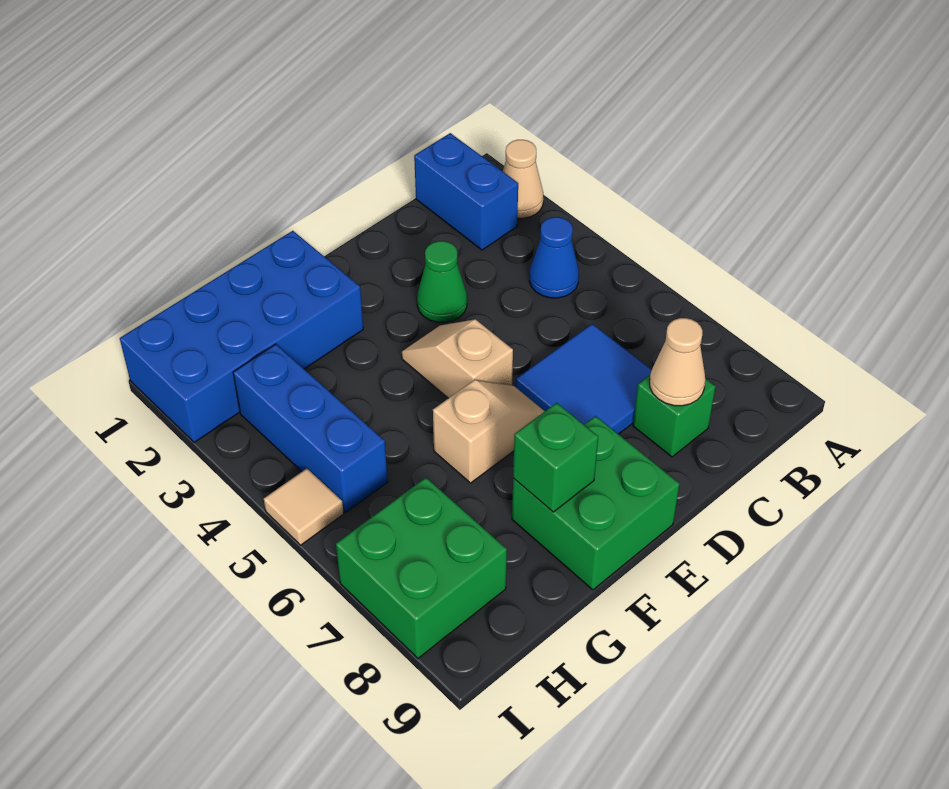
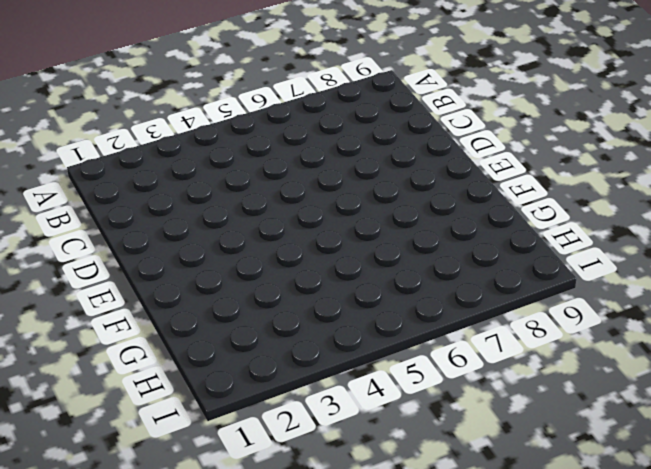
none -> tan cone A2 level 1
none -> blue brick B1:B2 level 1
none -> blue cone B4 level 1

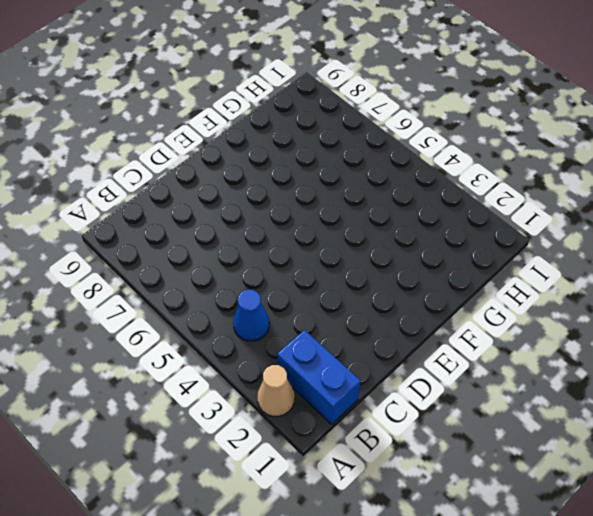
none -> blue tile C6:D7 level 1
none -> green brick C8 level 1
none -> green cone D3 level 1

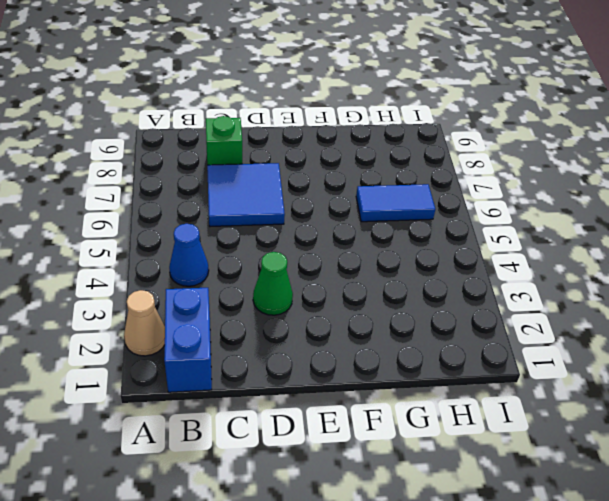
blue tile G6:H6 level 1 -> none
none -> tan slope E4:E5 level 1 top 5
none -> tan slope E6:F6 level 1 top F
none -> green brick E8:F9 level 1

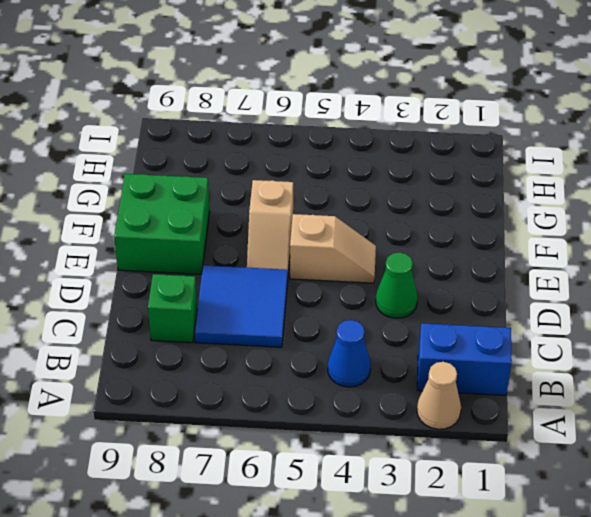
none -> blue brick F1:I2 level 1
none -> blue brick H3:H5 level 1
none -> green brick H7:I8 level 1

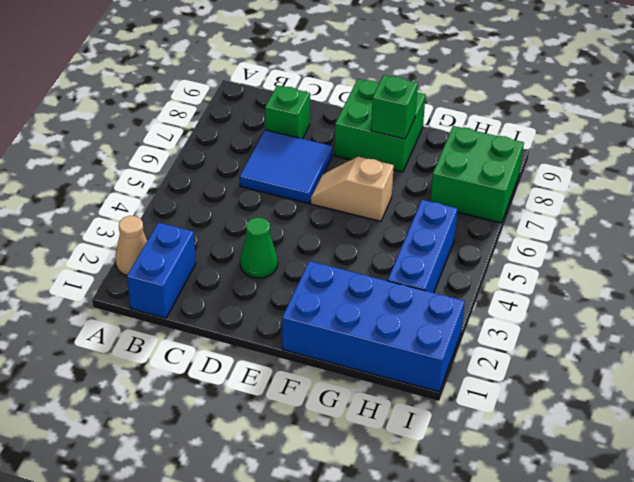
none -> blue cone B4 level 1
none -> tan slope E4:E5 level 1 top 5
none -> tan tile I5 level 1

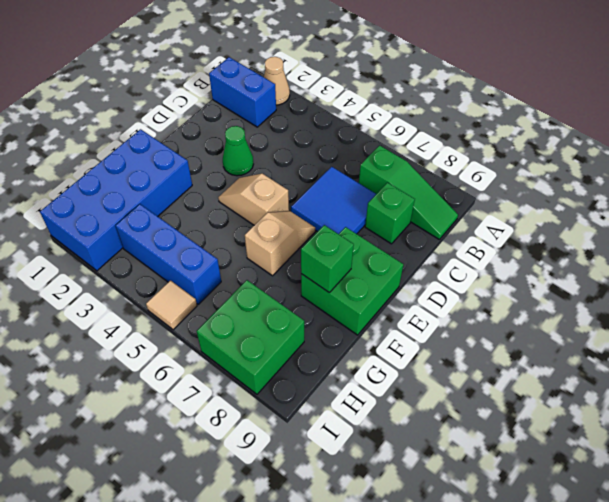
green slope B7:B9 level 1 top 7 -> none
none -> blue cone B4 level 1
none -> tan cone C8 level 2

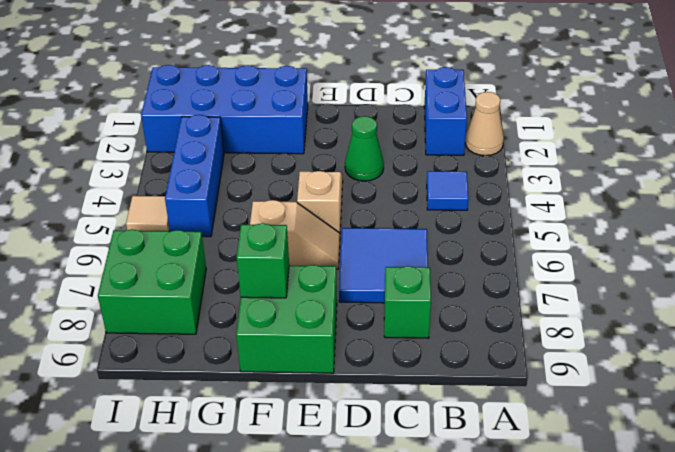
blue tile B4 level 1 -> blue cone B4 level 1
none -> tan cone C8 level 2

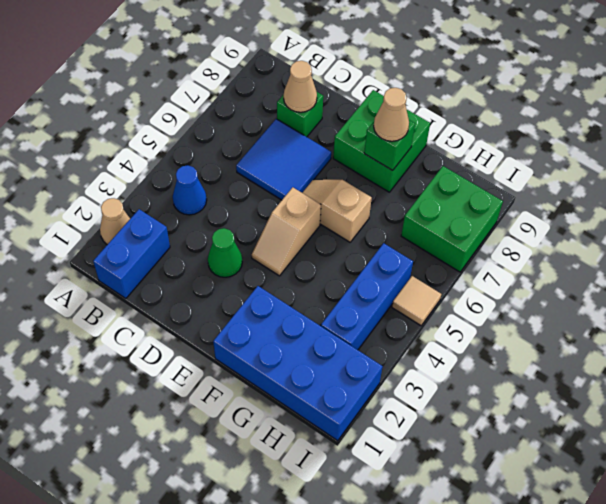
tan cone F8 level 3 -> none

